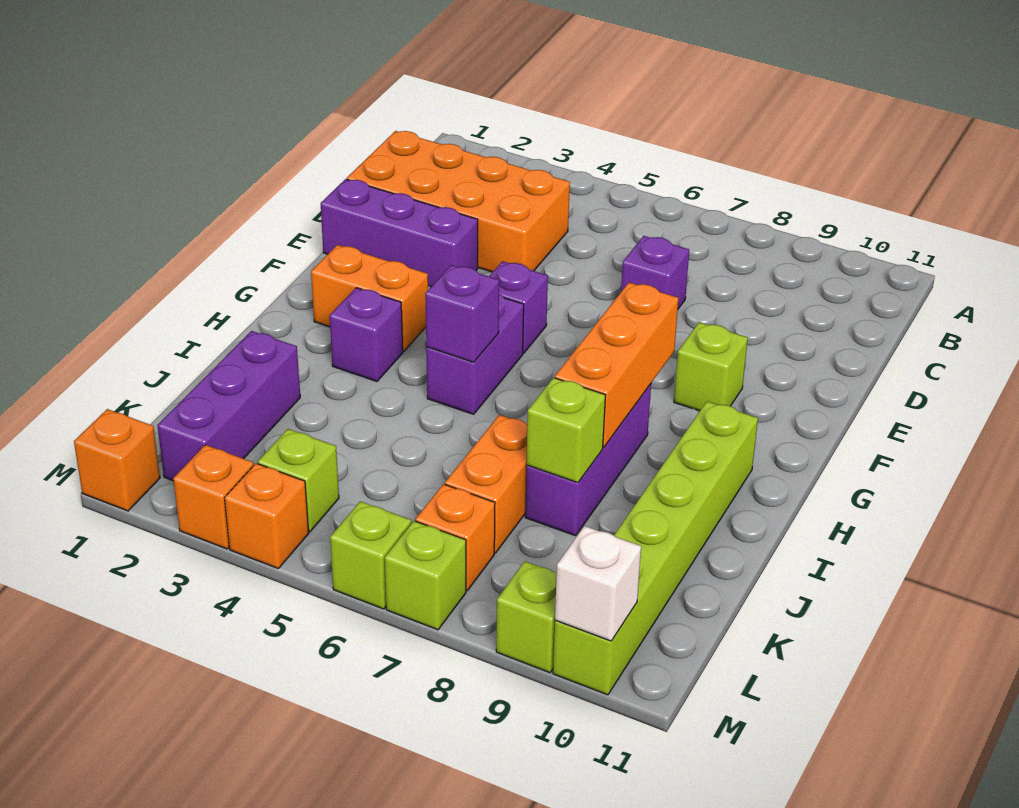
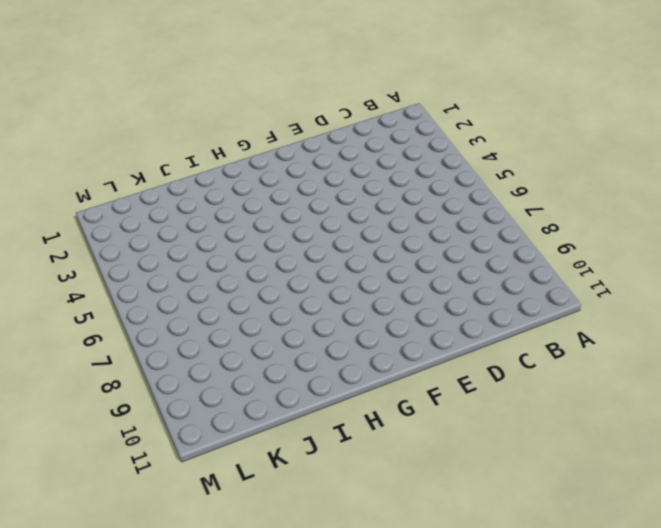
none -> orange brick C1:D4 level 1
none -> purple brick D7 level 1
none -> purple brick E1:E3 level 1

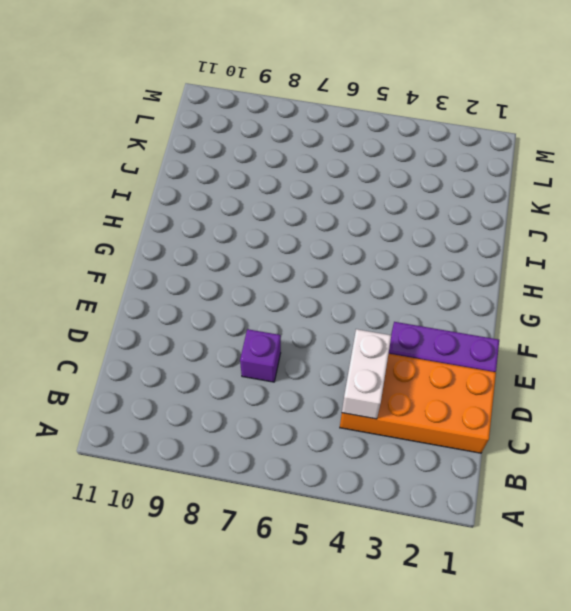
white brick C4:D4 level 2 -> none
none -> purple brick F5 level 1
none -> lime brick F9 level 1
none -> orange brick G2:G3 level 1

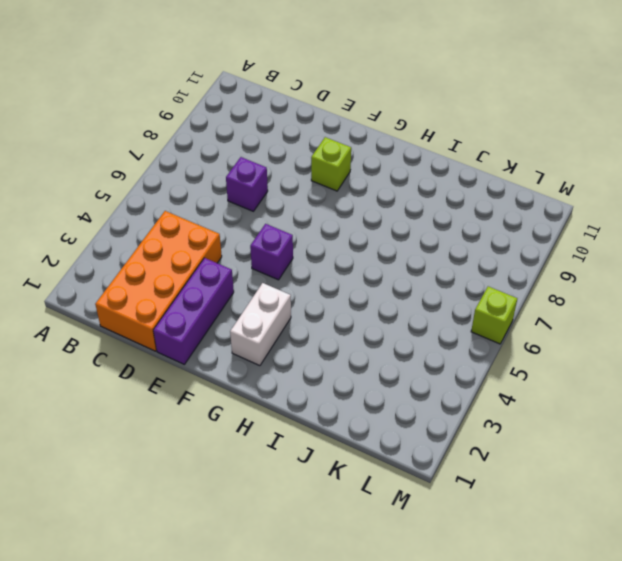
white brick G2:G3 level 1 -> orange brick G2:G3 level 1
none -> purple brick G5:H5 level 1
none -> purple brick H3 level 1
none -> purple brick H8:J8 level 1

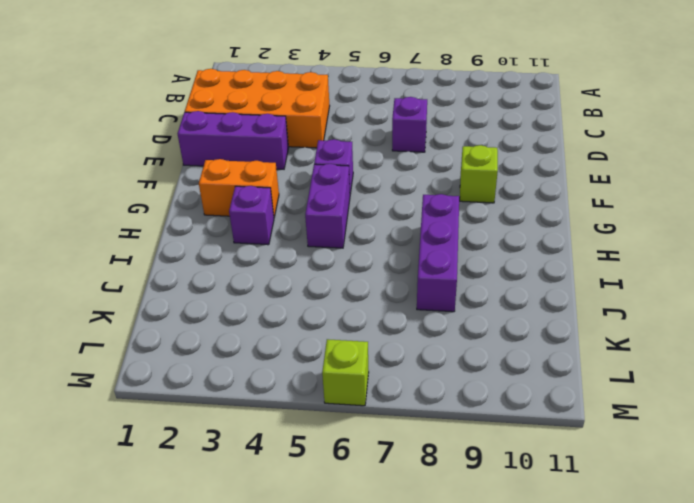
none -> lime brick H10:M10 level 1
none -> purple brick J2:L2 level 1
none -> orange brick J7:K7 level 1

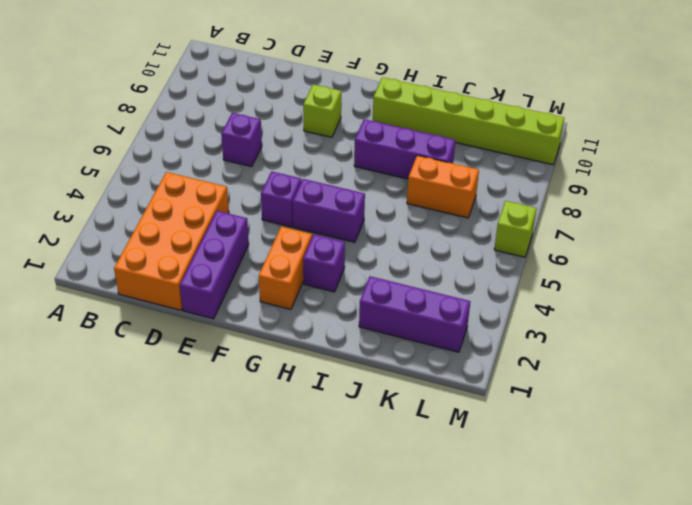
none -> lime brick L4 level 1
none -> orange brick L7 level 1
none -> orange brick M1 level 1

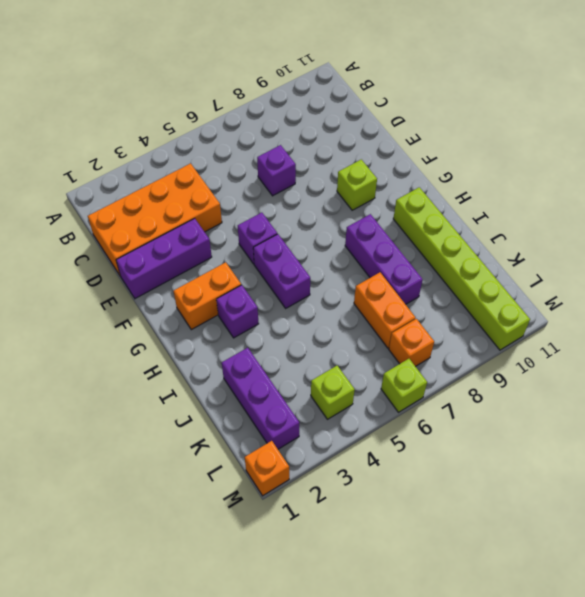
none -> orange brick M3 level 1
none -> orange brick M4 level 1
none -> lime brick M7 level 1

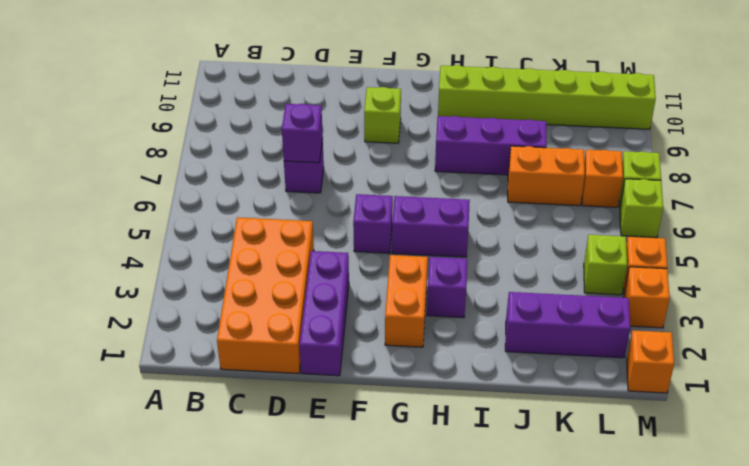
purple brick D7 level 2 -> purple brick H5 level 2
none -> lime brick M9 level 1
none -> orange brick G8:I8 level 2
none -> lime brick J8 level 2

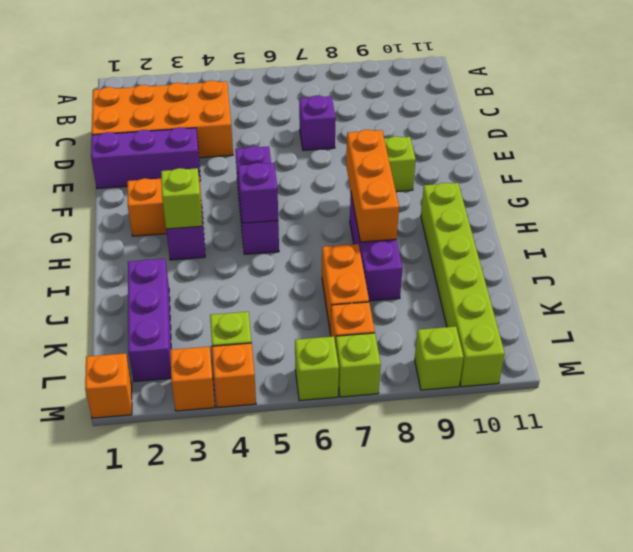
lime brick H3 level 2 -> lime brick J8 level 2
none -> white brick M10 level 2

